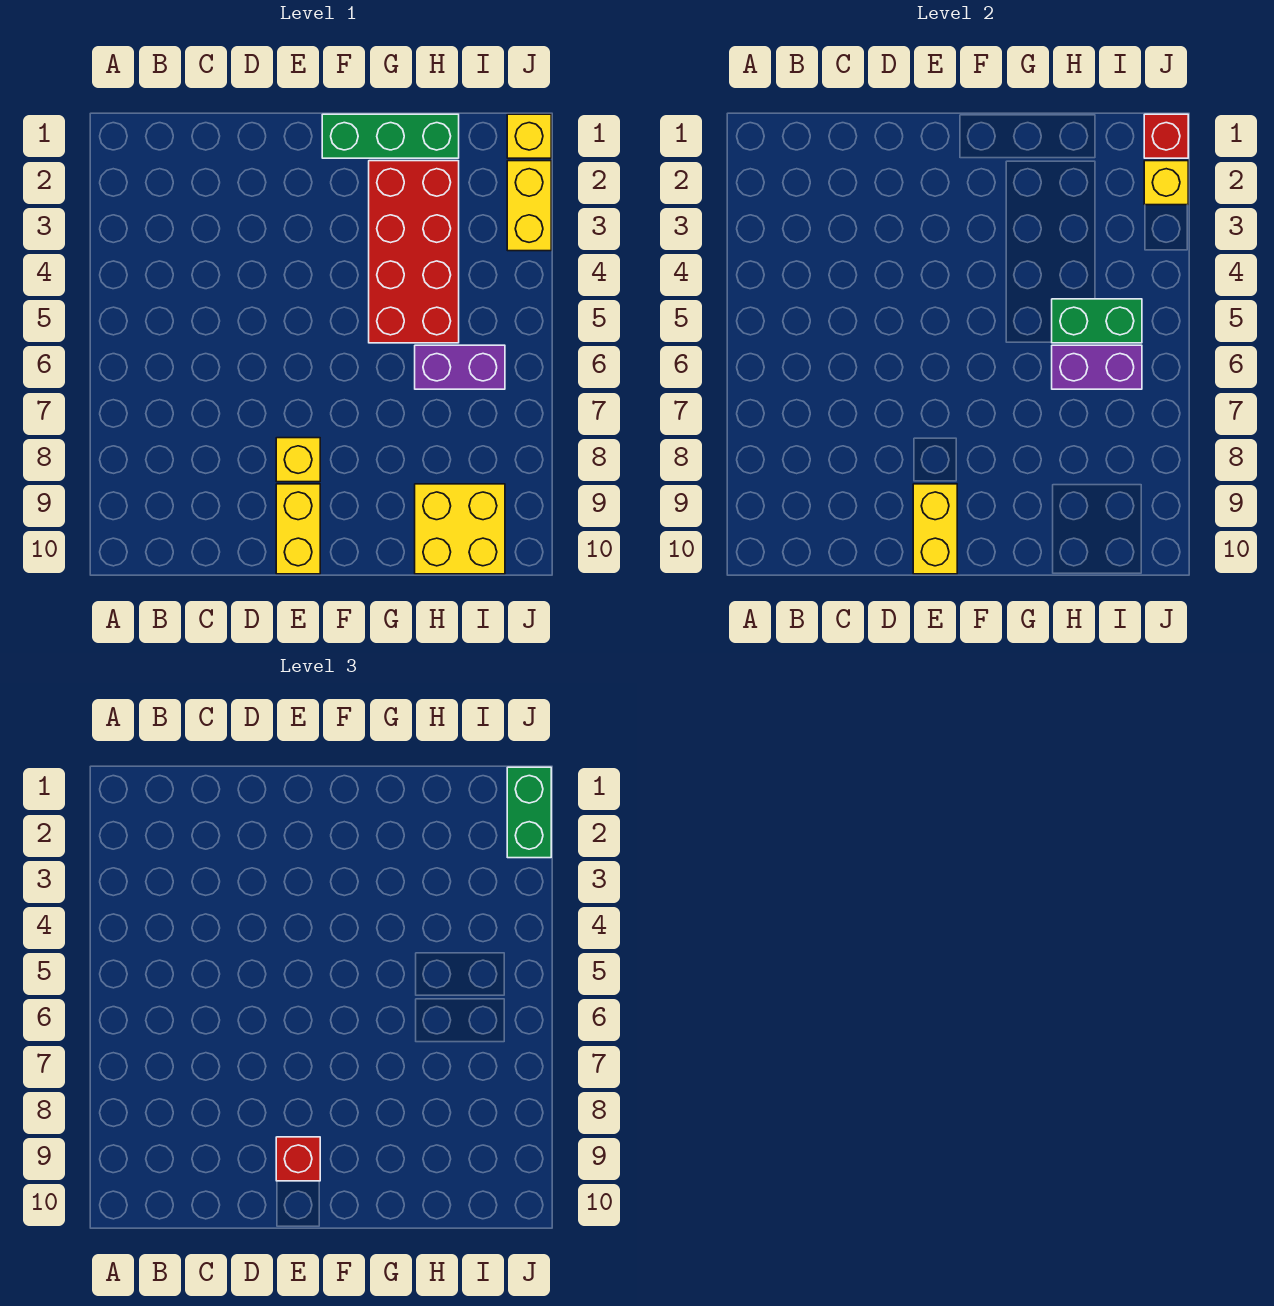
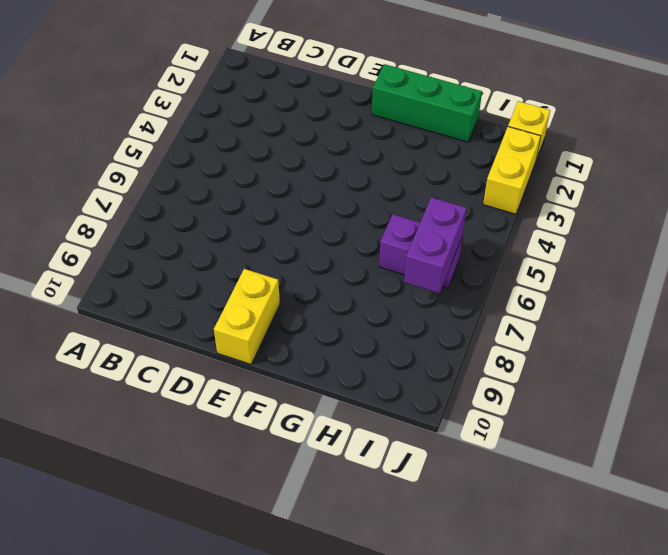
purple brick I6:I7 level 2 -> purple brick H6:I6 level 2
none -> yellow brick E8 level 1
none -> red brick G2:H5 level 1
none -> yellow brick H9:I10 level 1

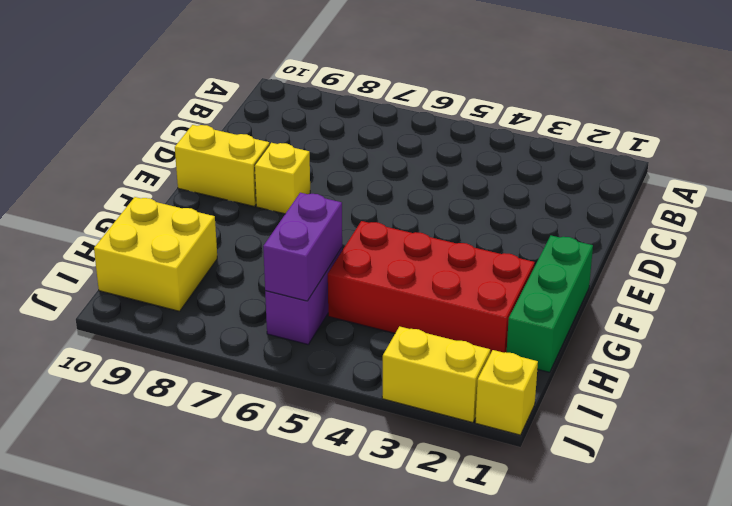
none -> yellow brick E9:E10 level 2
none -> green brick H5:I5 level 2
none -> red brick J1 level 2

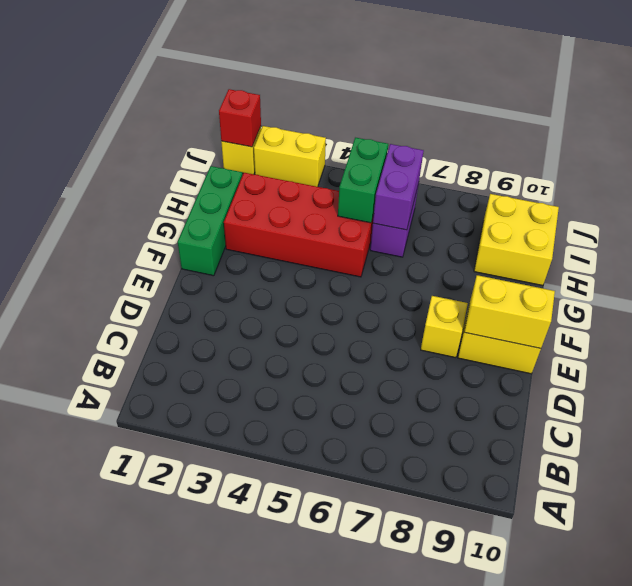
none -> yellow brick J2 level 2
none -> red brick E9 level 3
none -> green brick J1:J2 level 3

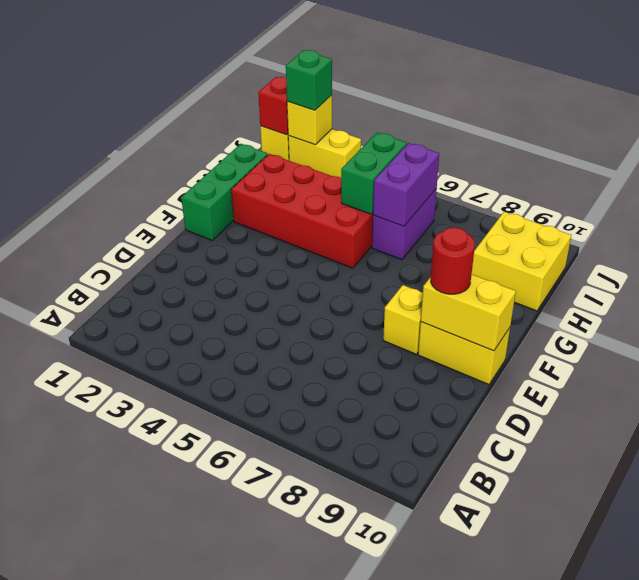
red round brick E9 level 3 -> red brick E9 level 3
green brick J2 level 3 -> green brick J1:J2 level 3

